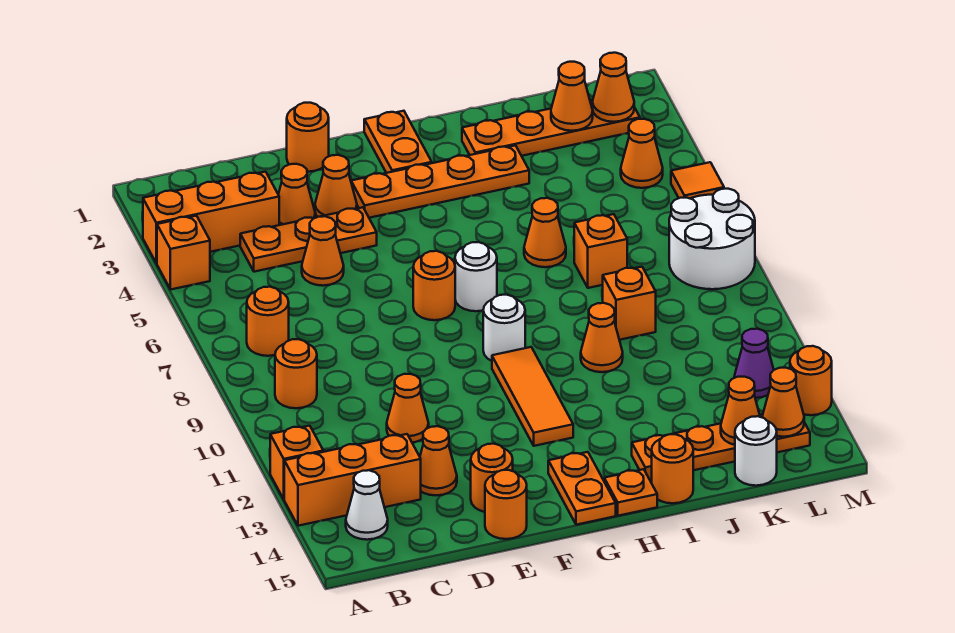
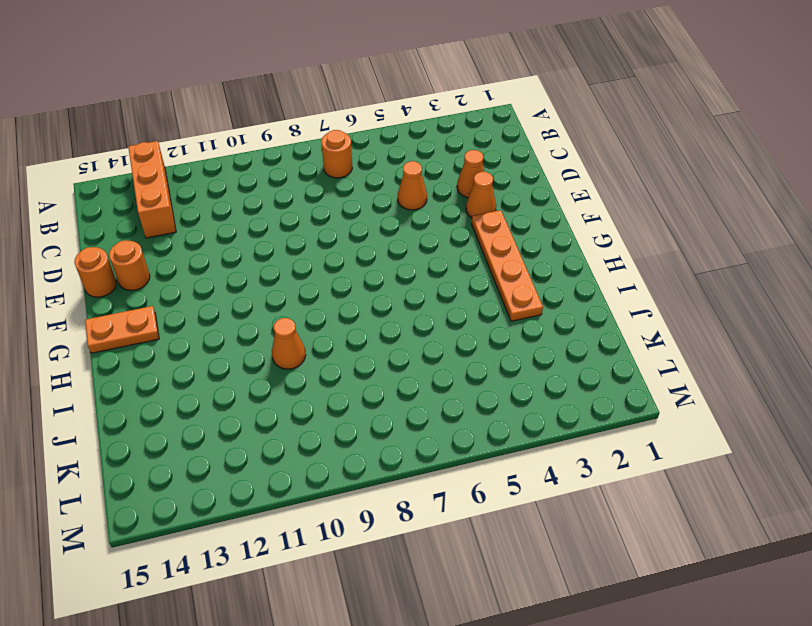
none -> orange brick A3:C3 level 1
none -> orange brick A4 level 1
none -> orange brick A12 level 1
none -> orange round brick B9 level 1

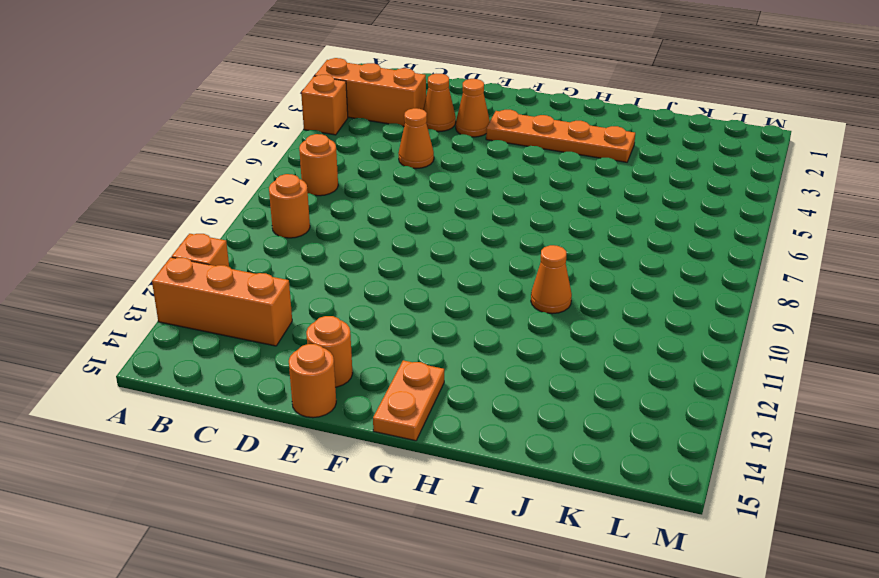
none -> white cone B14 level 1
none -> orange plate C4:E4 level 1
none -> orange cone D11 level 1
none -> orange cone D13 level 1

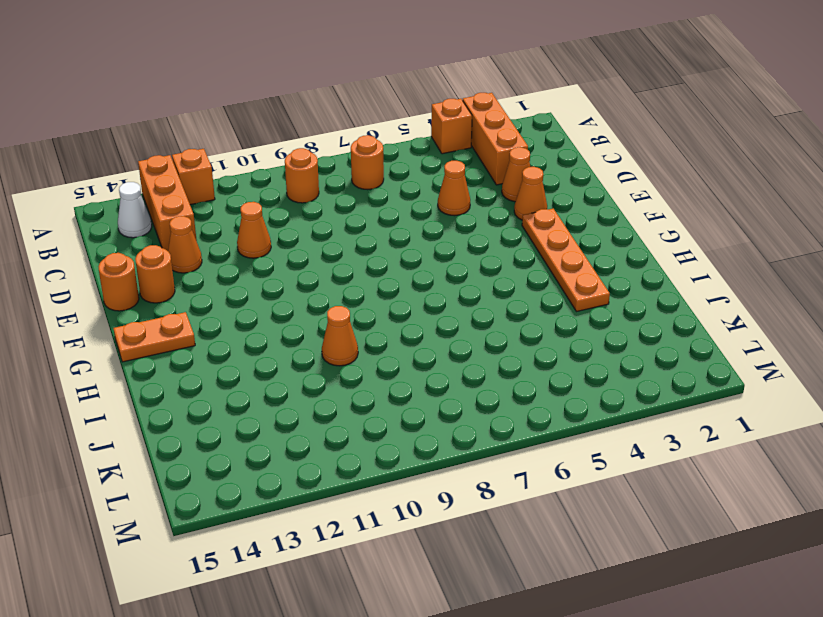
none -> orange plate C4:E4 level 1
none -> orange round brick E1 level 1
none -> orange round brick F7 level 1
none -> orange plate G1:G2 level 1

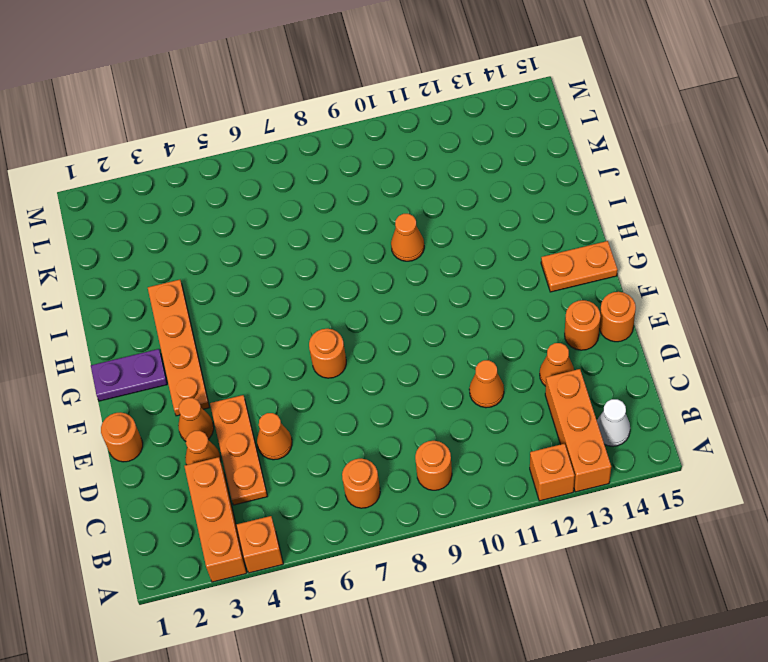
purple plate G1:G2 level 1 -> orange plate G1:G2 level 1
none -> white round brick G7 level 1
none -> white round brick G9 level 1
none -> orange tile G10:G12 level 1
none -> orange plate H15 level 1

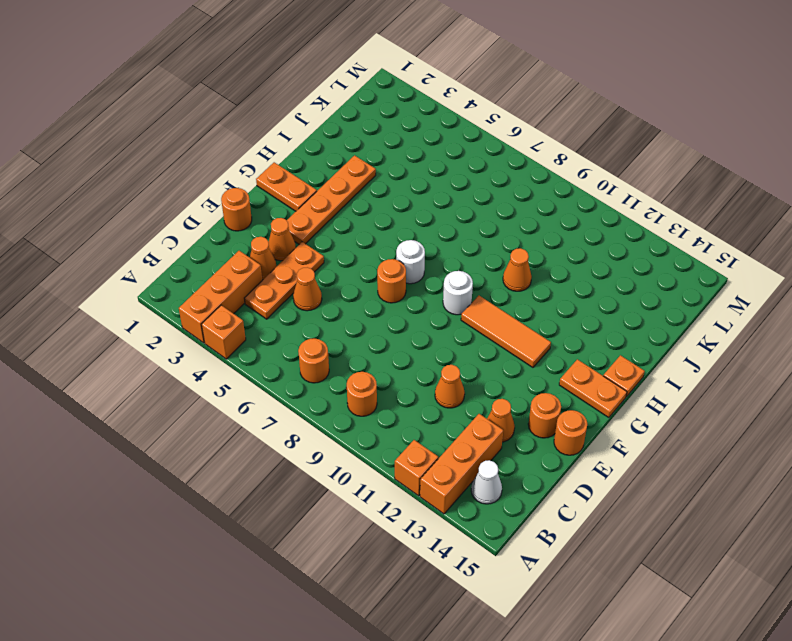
none -> orange plate I2:L2 level 1
none -> orange cone I6 level 1
none -> orange plate I14:L14 level 1
none -> orange round brick I15 level 1

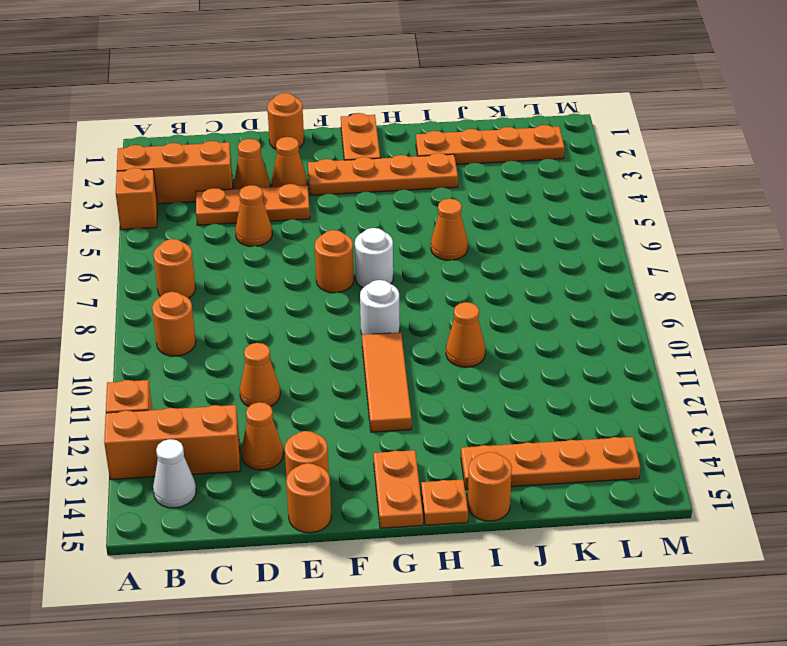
none -> orange brick J7 level 1
none -> orange brick J9 level 1
none -> white round brick K15 level 1
none -> orange cone L4 level 1

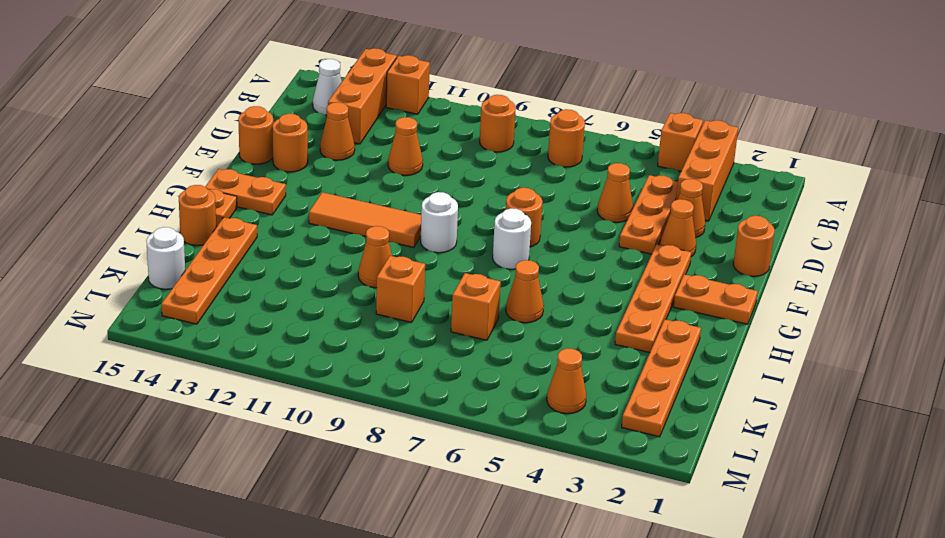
none -> white round brick L7:M8 level 1
none -> purple cone L12 level 1
none -> orange tile M5 level 1
none -> orange round brick M13 level 1

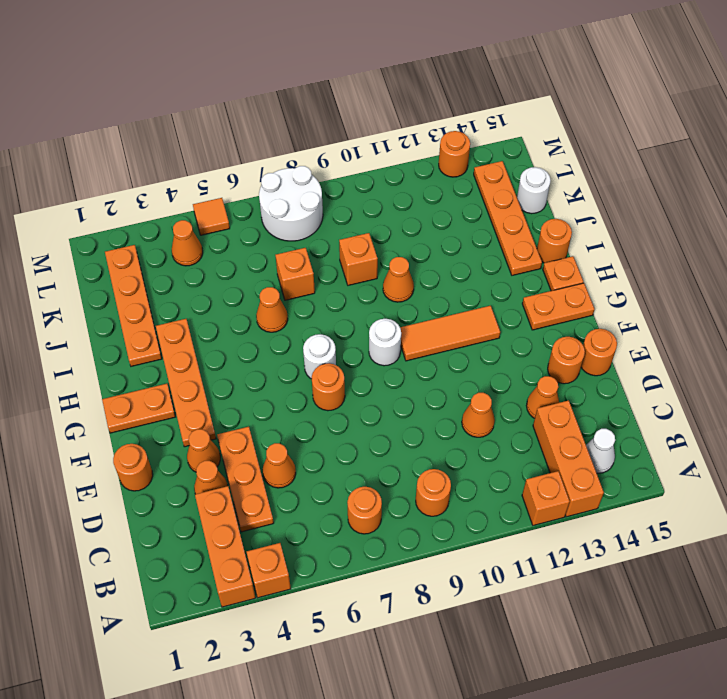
none -> purple cone L12 level 1
none -> orange cone K2 level 2
none -> orange cone K14 level 2
none -> orange cone L2 level 2

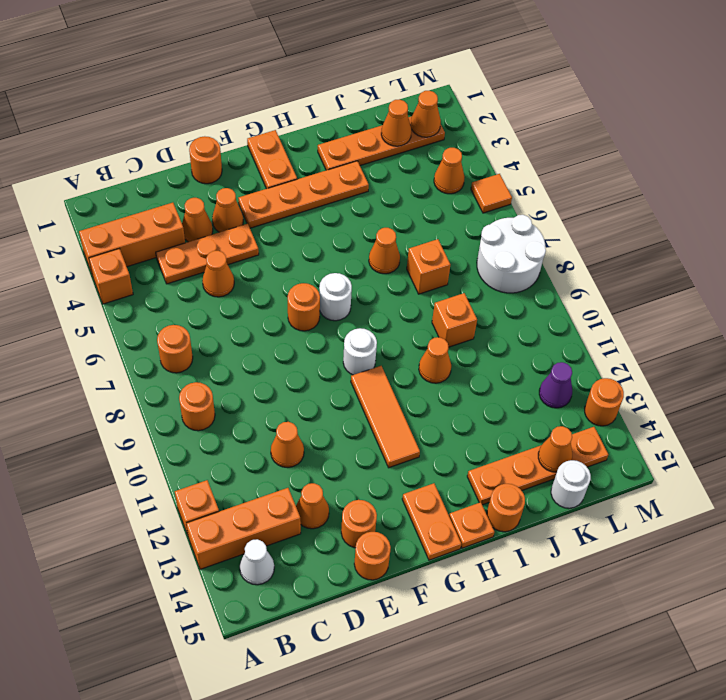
none -> orange cone L14 level 2

